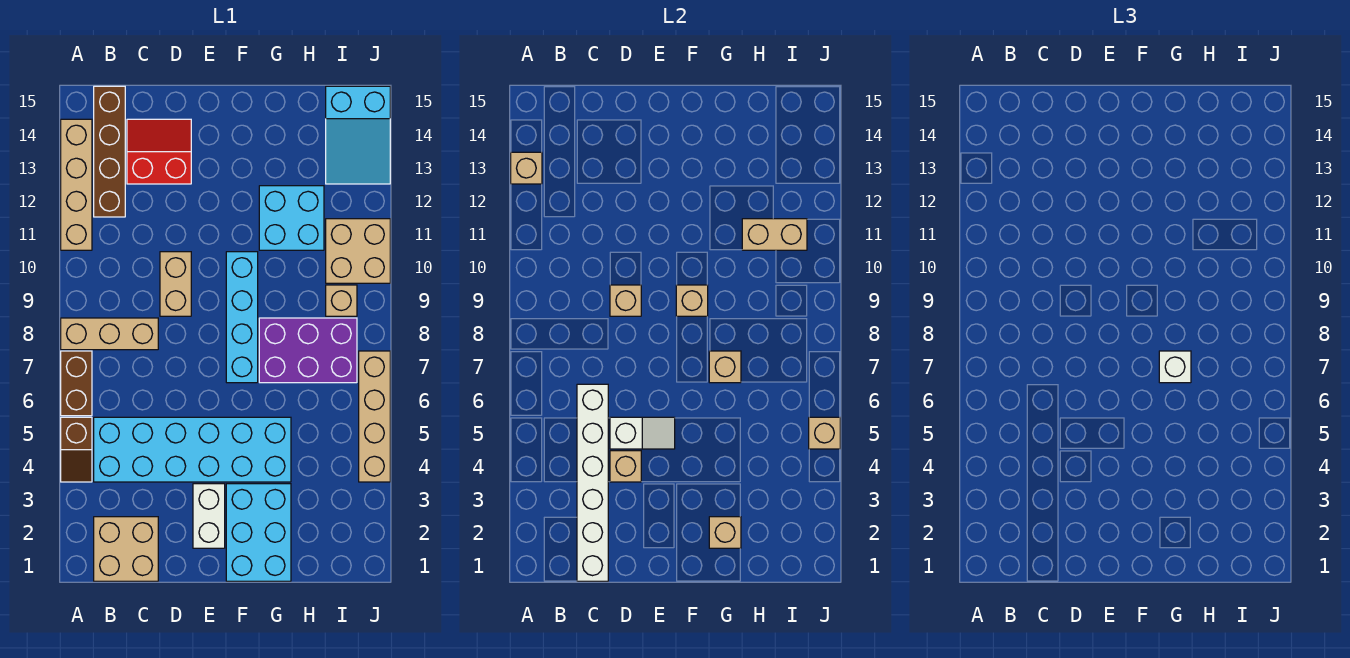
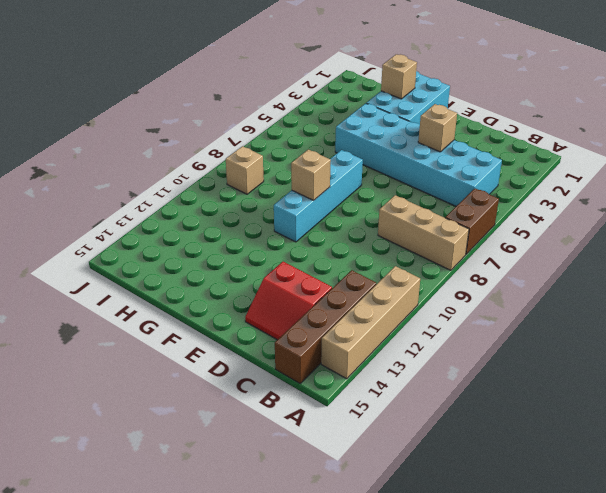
none -> brown slope A4:A5 level 1 top 5
none -> tan brick B1:C2 level 1
none -> tan brick D9:D10 level 1

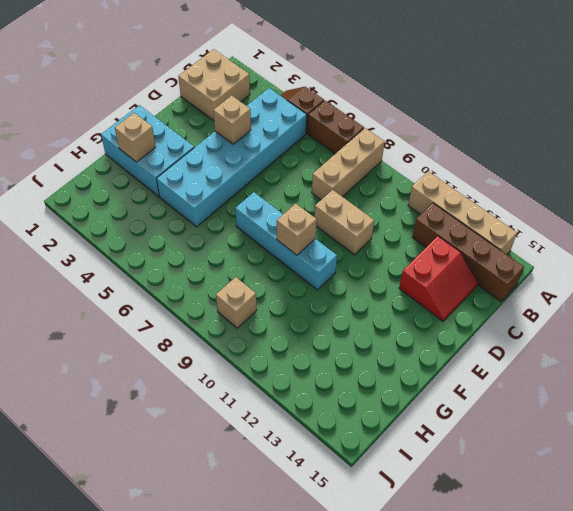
none -> white brick E2:E3 level 1
none -> purple brick G7:I8 level 1
none -> cyan brick G11:H12 level 1

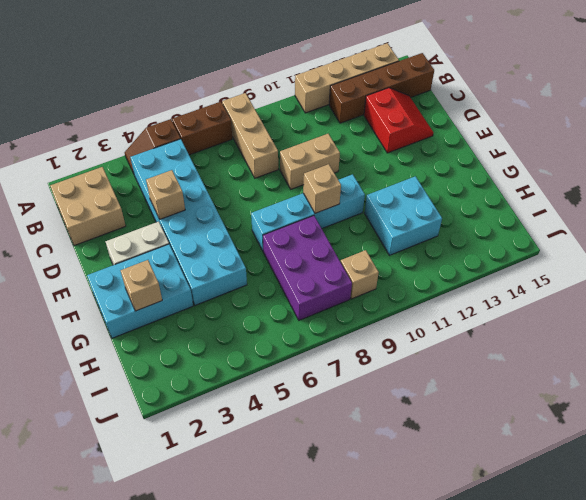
none -> tan brick I10:J11 level 1
none -> cyan slope I13:J15 level 1 top 15
none -> tan brick J4:J7 level 1

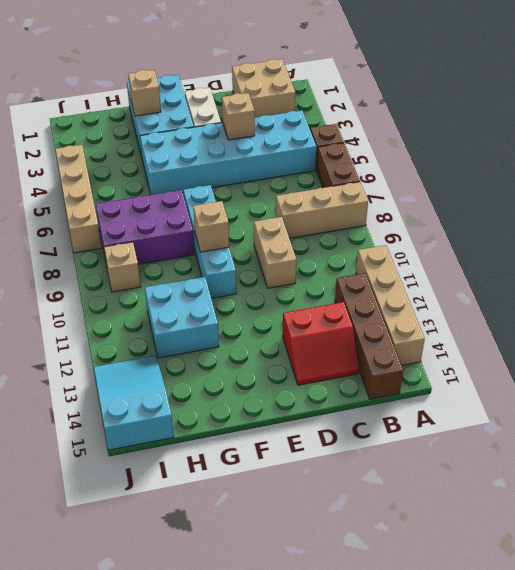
none -> tan brick I10:J11 level 1
none -> tan brick A13 level 2
none -> white brick C1:C6 level 2

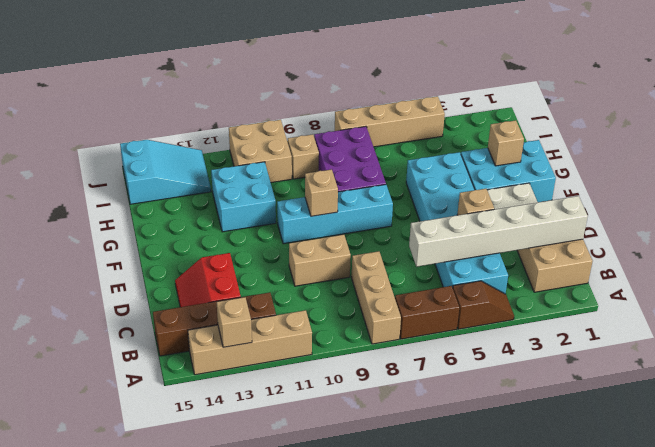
none -> white slope D5:E5 level 2 top D
none -> tan brick D9 level 2
none -> tan brick G7 level 2

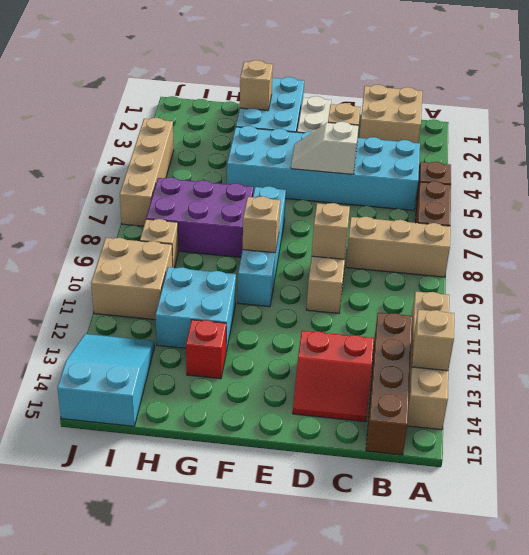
red brick G13 level 1 -> none
none -> white brick C1:C6 level 2
none -> tan brick G7 level 2
none -> tan brick H11:I11 level 2

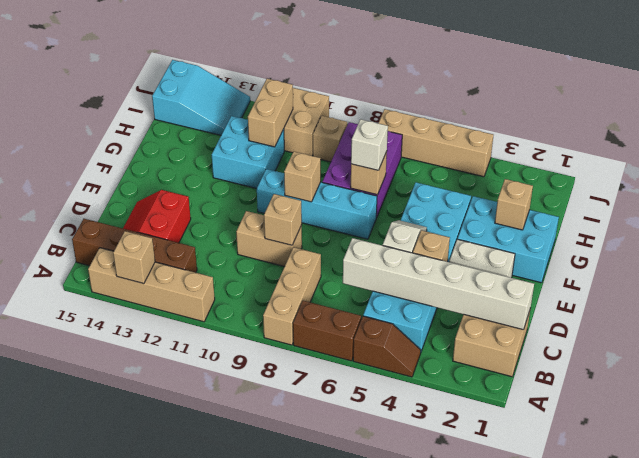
none -> tan brick J5 level 2

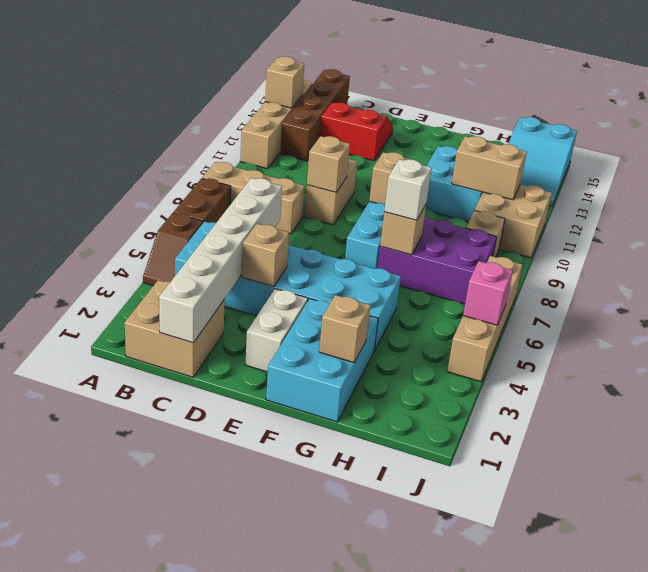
pink brick J5 level 2 -> tan brick J5 level 2
none -> white slope D5:E5 level 2 top D

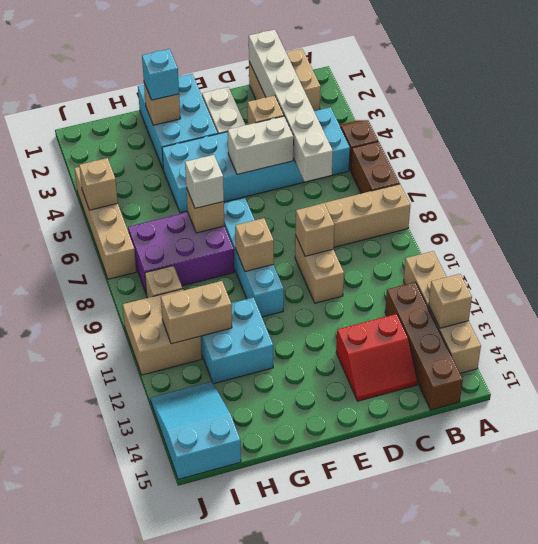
white brick D5:E5 level 2 -> white slope D5:E5 level 2 top D
cyan brick G2 level 3 -> none

